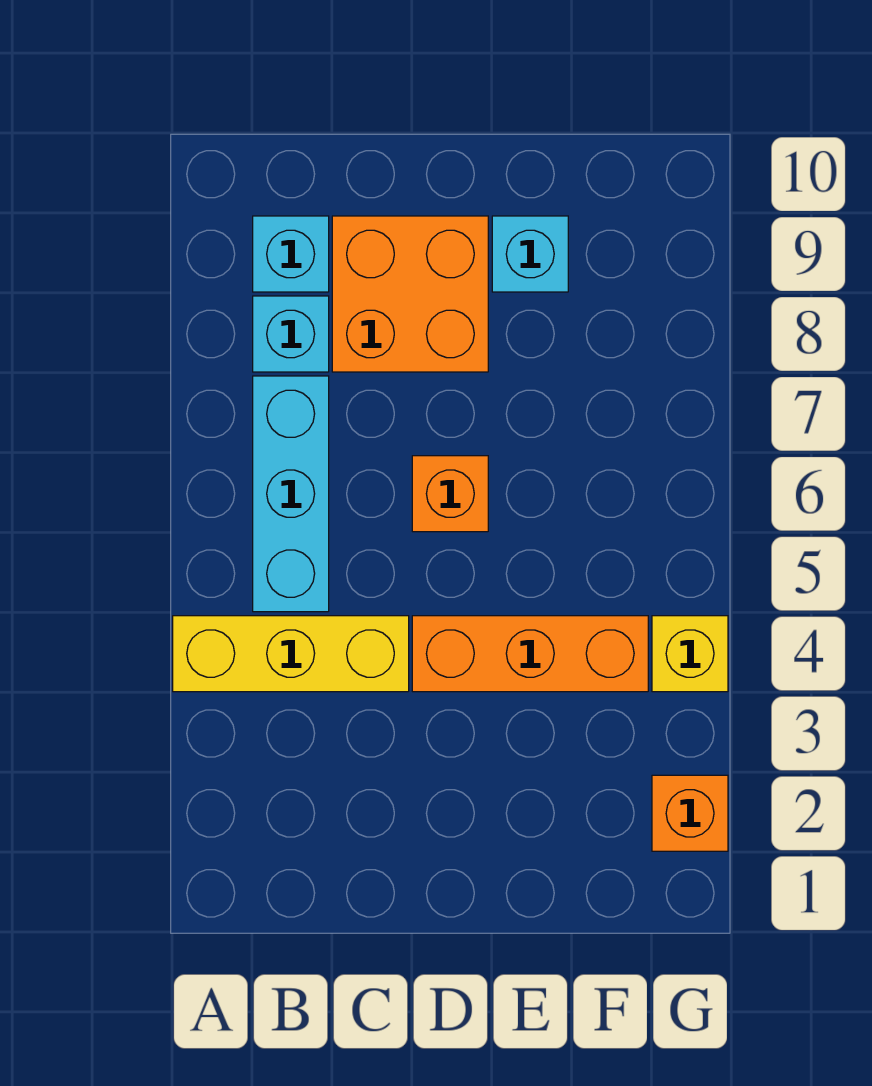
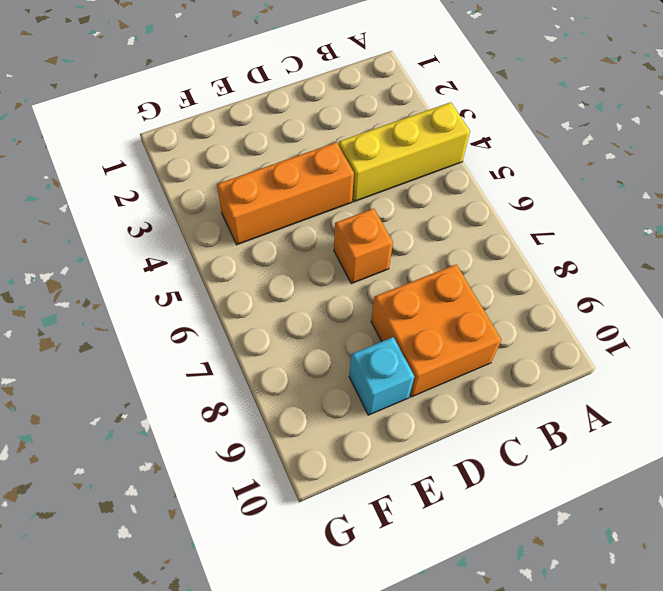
none -> cyan brick B5:B7 level 1
none -> cyan brick B8 level 1

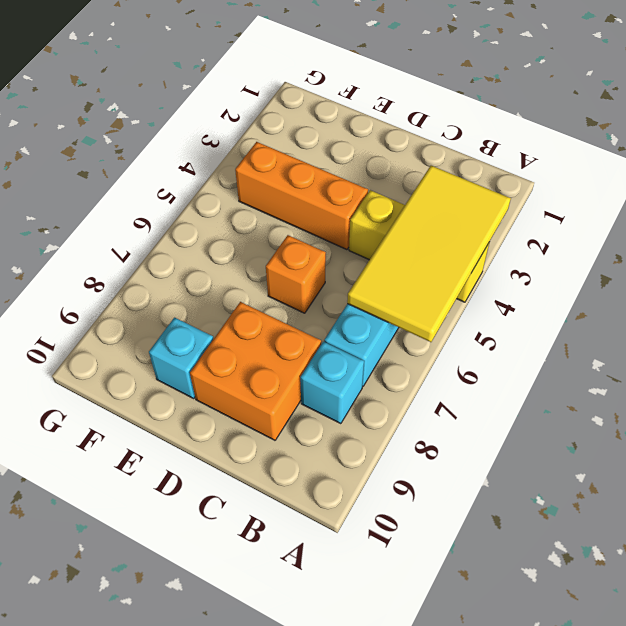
yellow tile A3:B6 level 2 -> none
none -> cyan brick B9 level 1
none -> orange brick G2 level 1

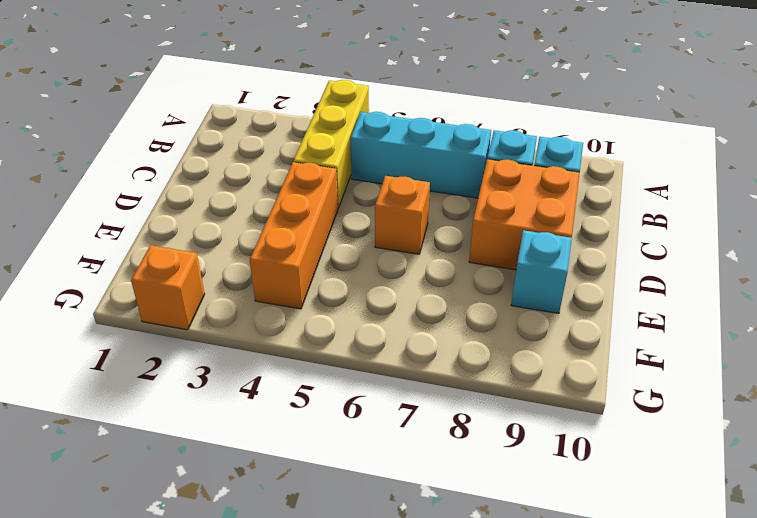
none -> yellow brick G4 level 1

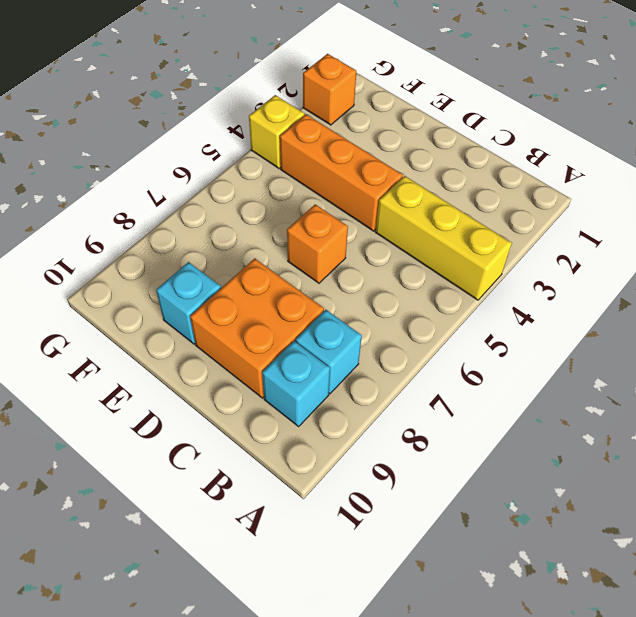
none -> cyan brick B5:B7 level 1

